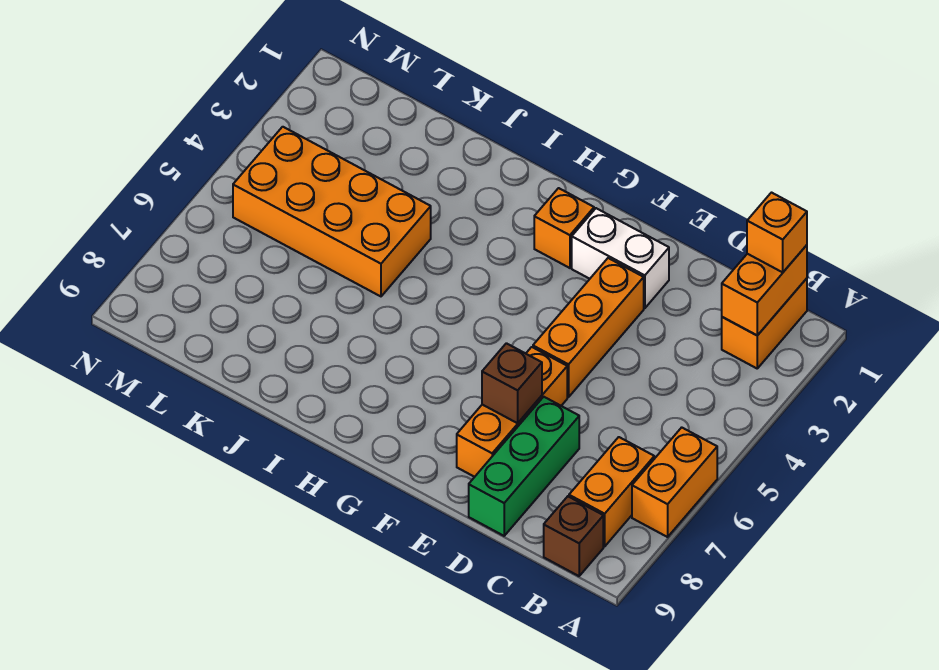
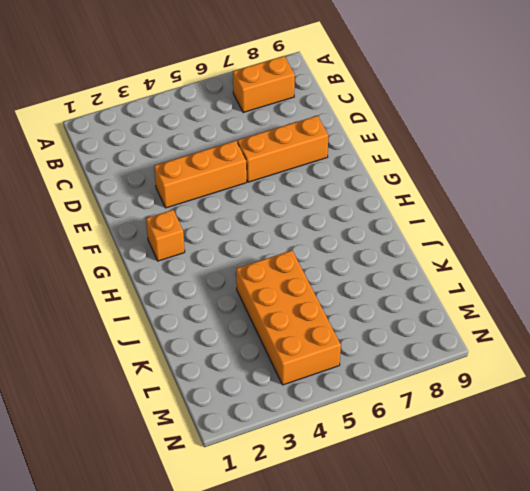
none -> orange brick A6:A7 level 1
none -> orange brick B1:B2 level 1
none -> brown brick B9 level 1

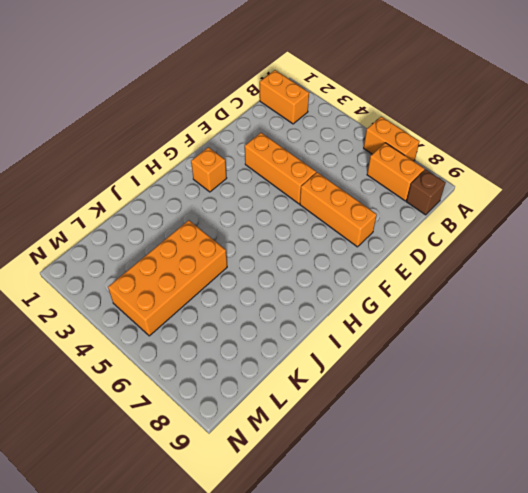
none -> green brick D7:D9 level 1
none -> white brick E2:F2 level 1
none -> orange brick B1:B2 level 2

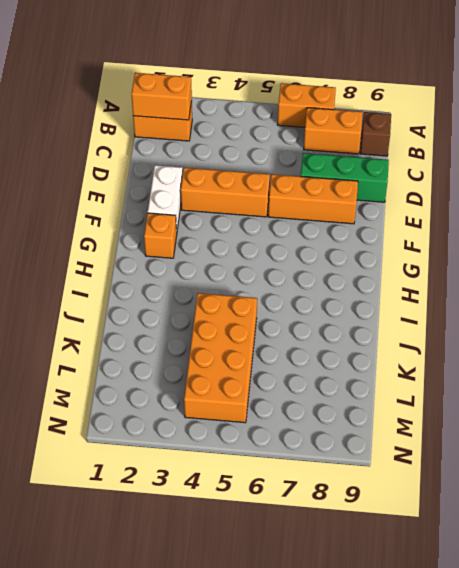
none -> brown brick E7 level 2
none -> orange brick B1 level 3

